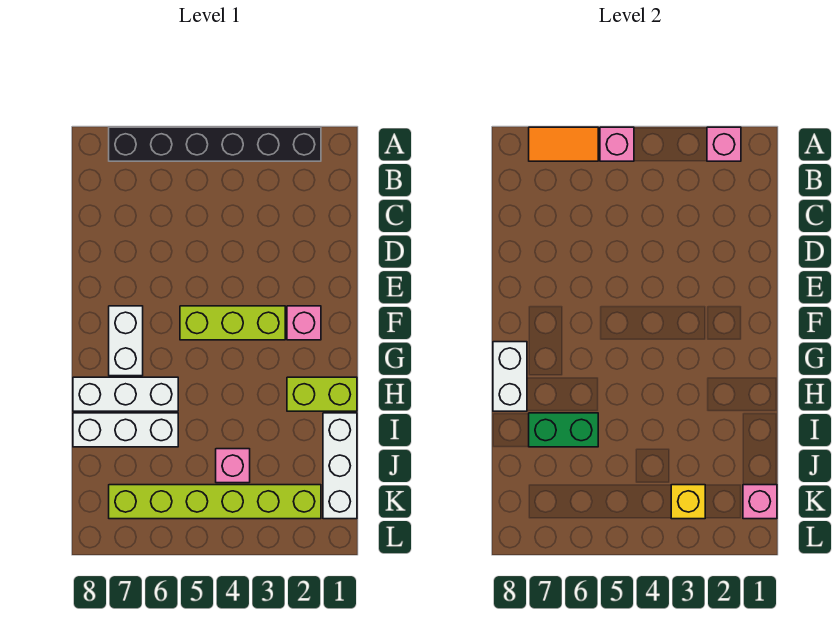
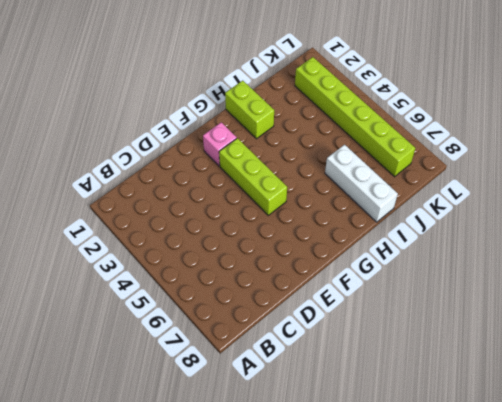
none -> black brick A2:A7 level 1
none -> white brick F7:G7 level 1
none -> white brick H6:H8 level 1

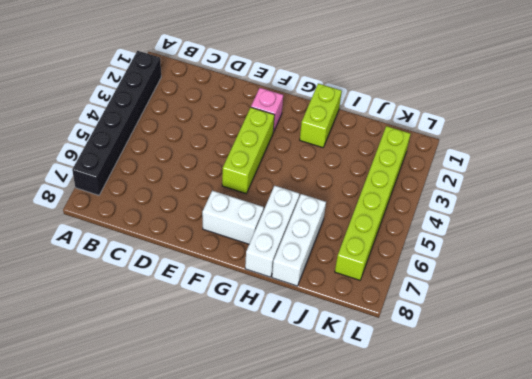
none -> white brick I1:K1 level 1
none -> pink brick J4 level 1
none -> pink brick A2 level 2

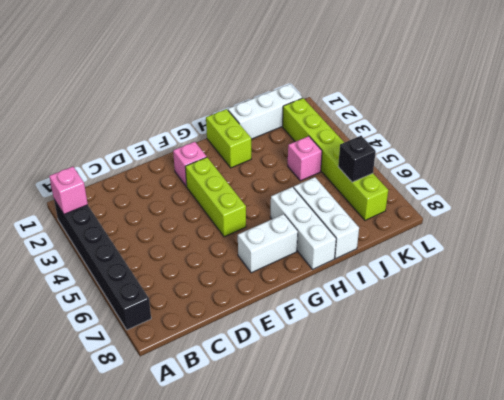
black brick K6 level 2 -> none
none -> pink brick A5 level 2
none -> orange tile A6:A7 level 2
none -> white brick G8:H8 level 2

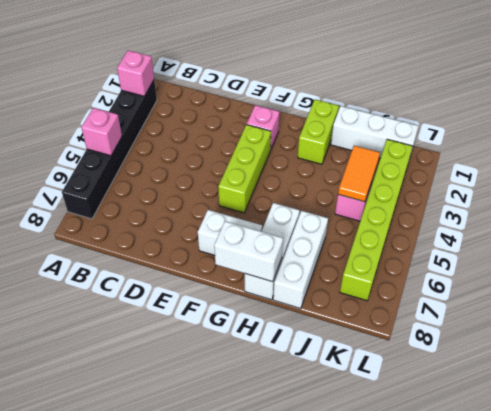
orange tile J3:J4 level 2 -> orange tile A6:A7 level 2
none -> green brick I6:I7 level 2
none -> pink brick K1 level 2
none -> yellow brick K3 level 2

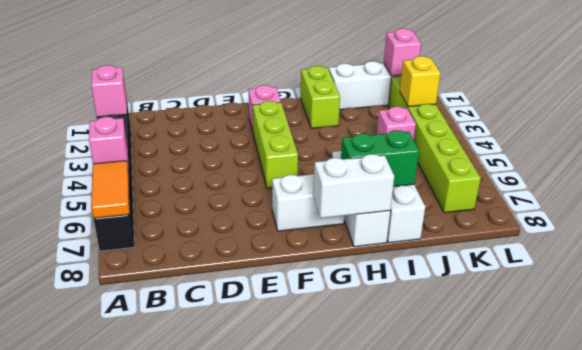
green brick H7:I7 level 2 -> green brick I6:I7 level 2

